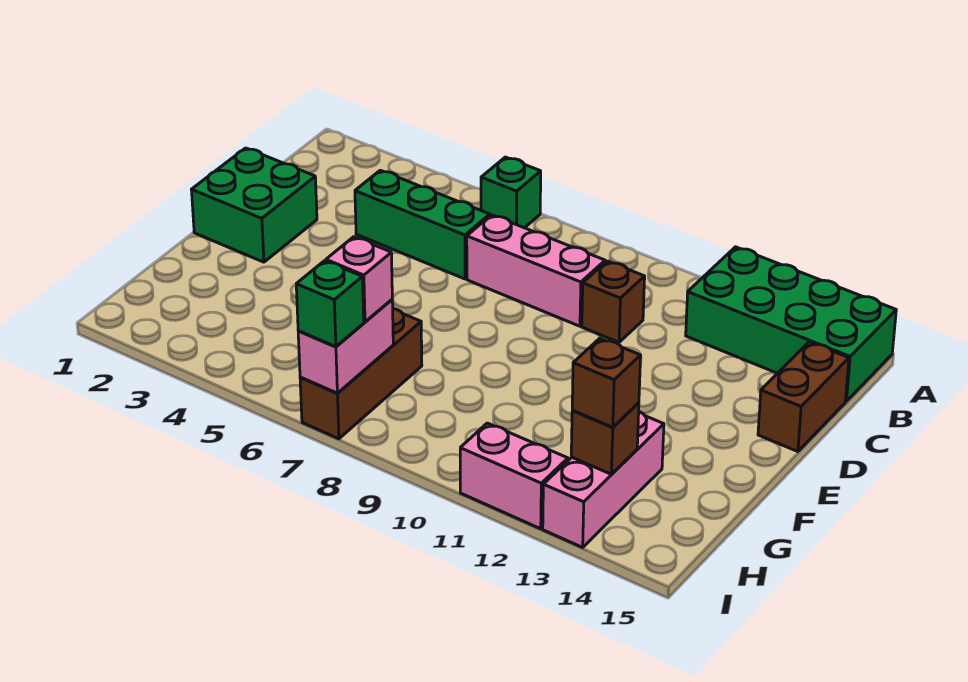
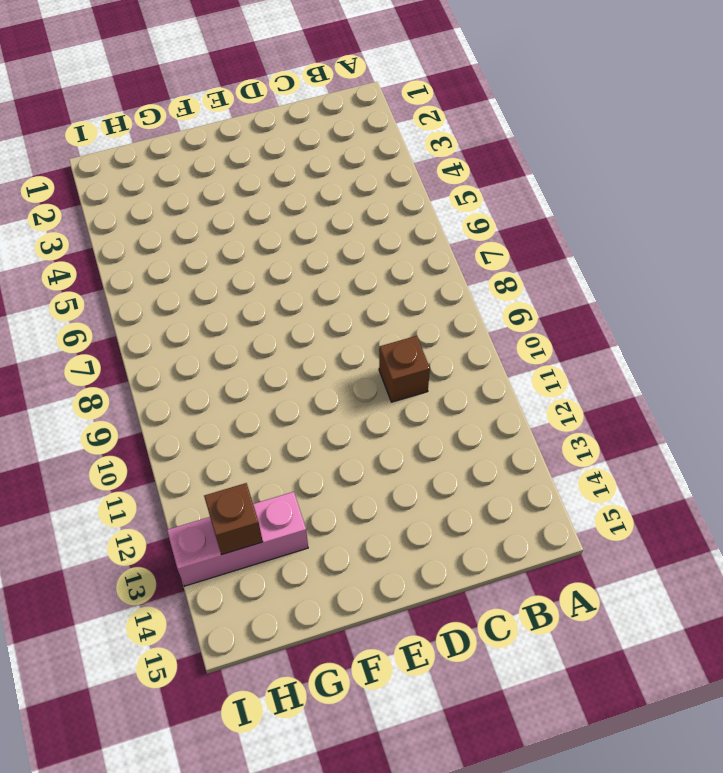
none -> green brick A6 level 1
none -> green brick A12:B15 level 1
none -> green brick C4:C6 level 1

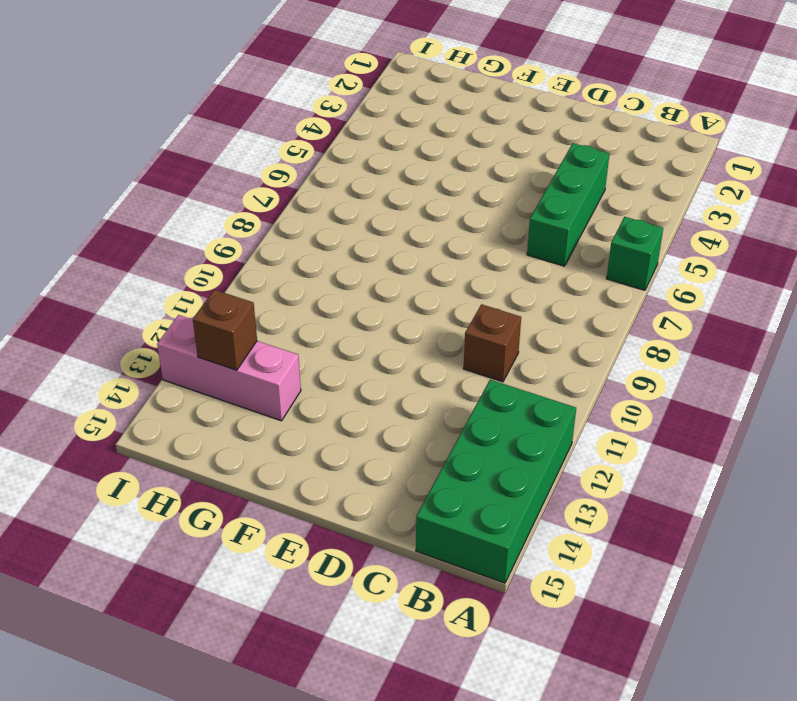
none -> pink brick C7:C9 level 1
none -> brown brick C15:D15 level 1
none -> green brick D1:E2 level 1

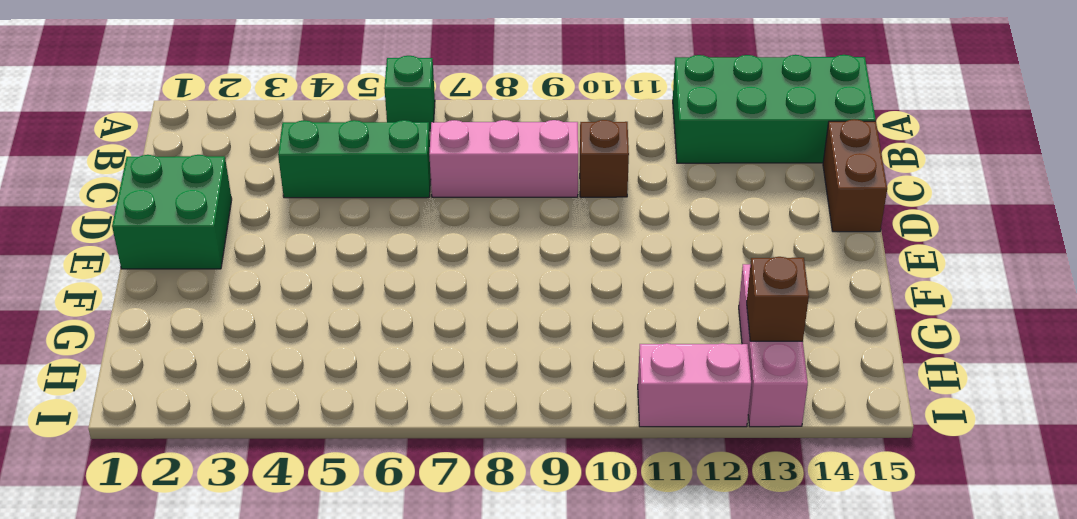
none -> brown brick G7:I7 level 1
none -> pink brick H7:I7 level 2
none -> pink brick H7 level 3

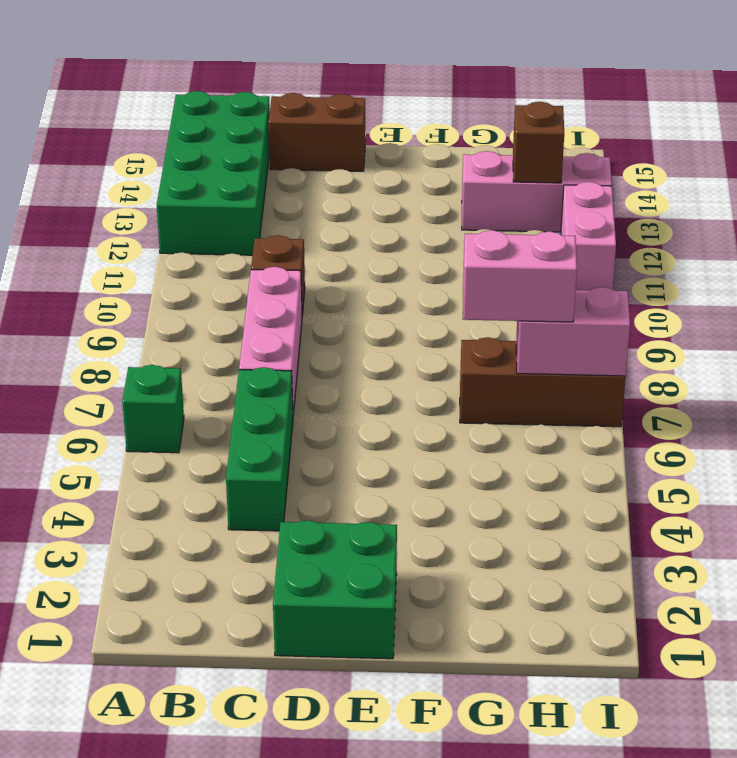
pink brick G7:H7 level 3 -> pink brick H7 level 3
none -> brown brick H13 level 3
none -> green brick I7 level 3

